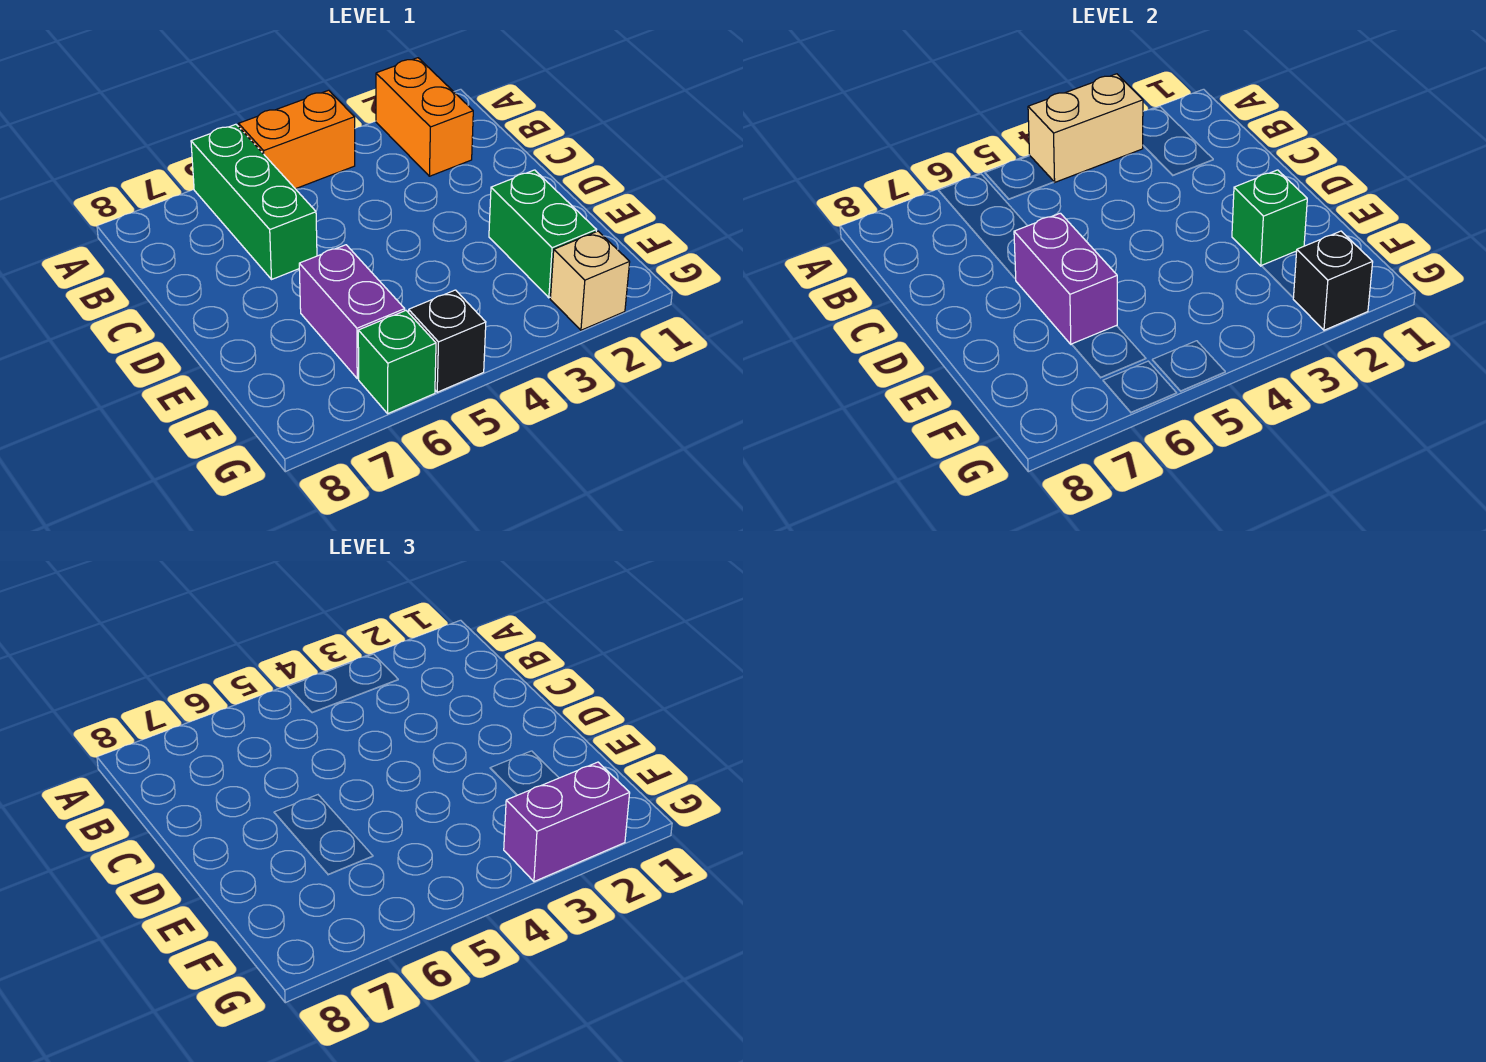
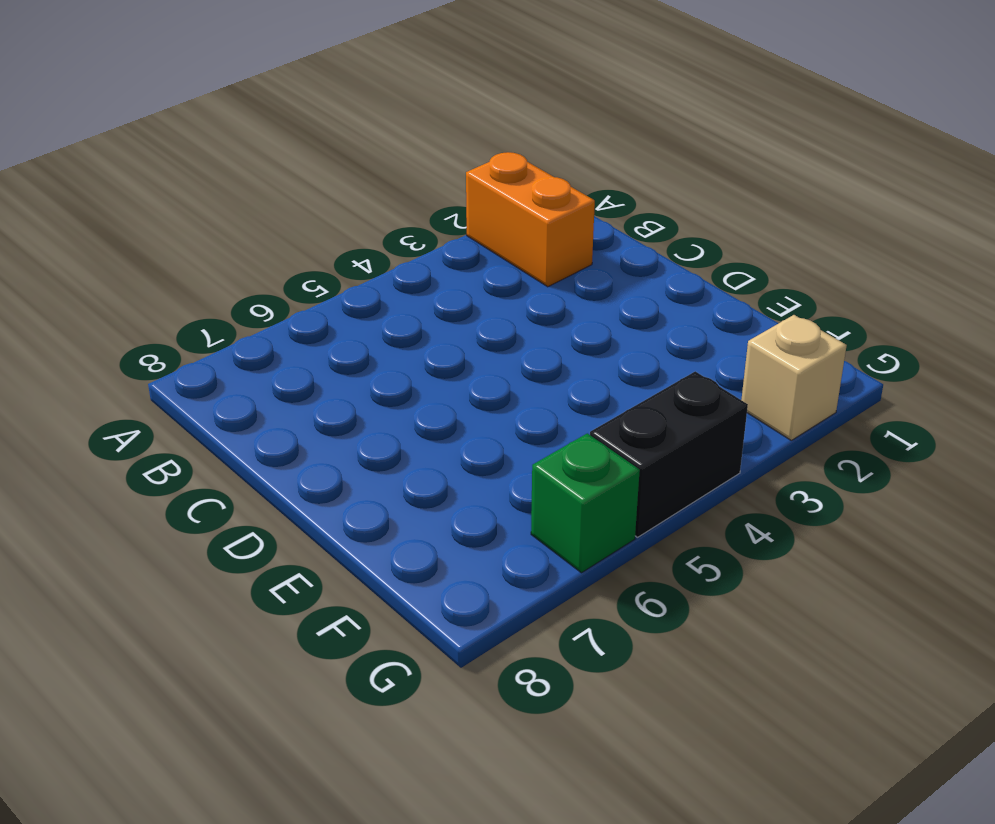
black brick G4:G5 level 1 -> black brick G5 level 1
none -> orange brick A4:A5 level 1
none -> green brick A6:C6 level 1
none -> green brick E2:F2 level 1

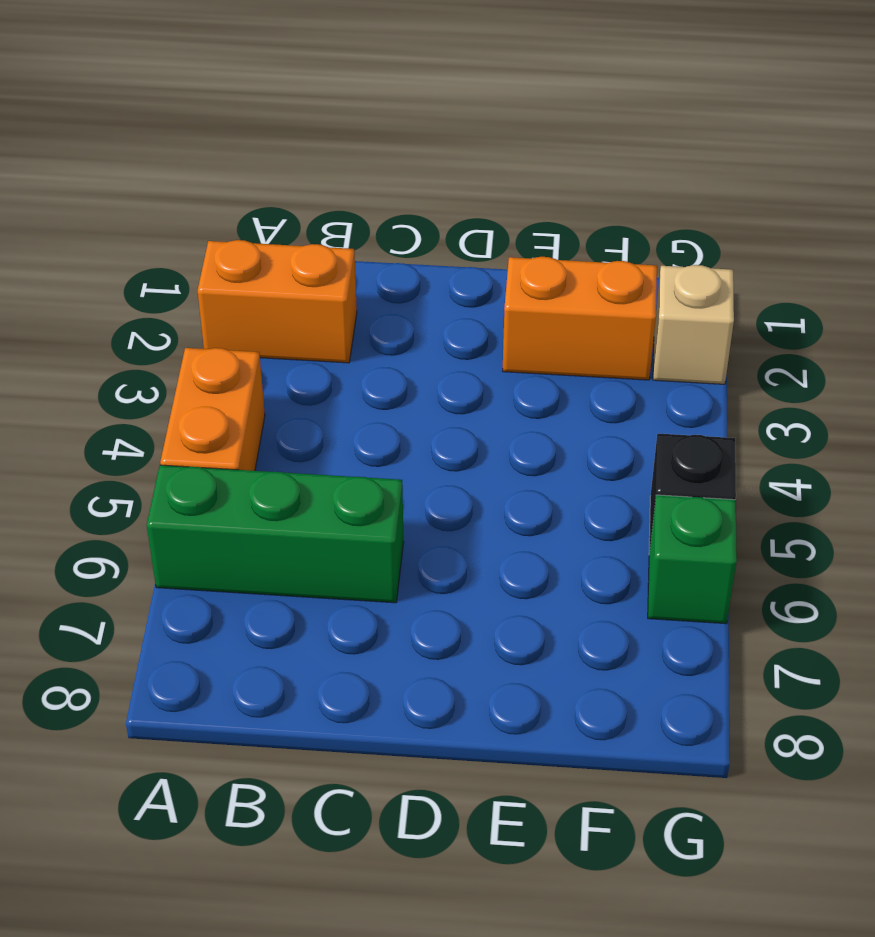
orange brick E2:F2 level 1 -> green brick E2:F2 level 1
none -> purple brick E6:F6 level 1
none -> tan brick A3:A4 level 2
none -> purple brick D6:E6 level 2

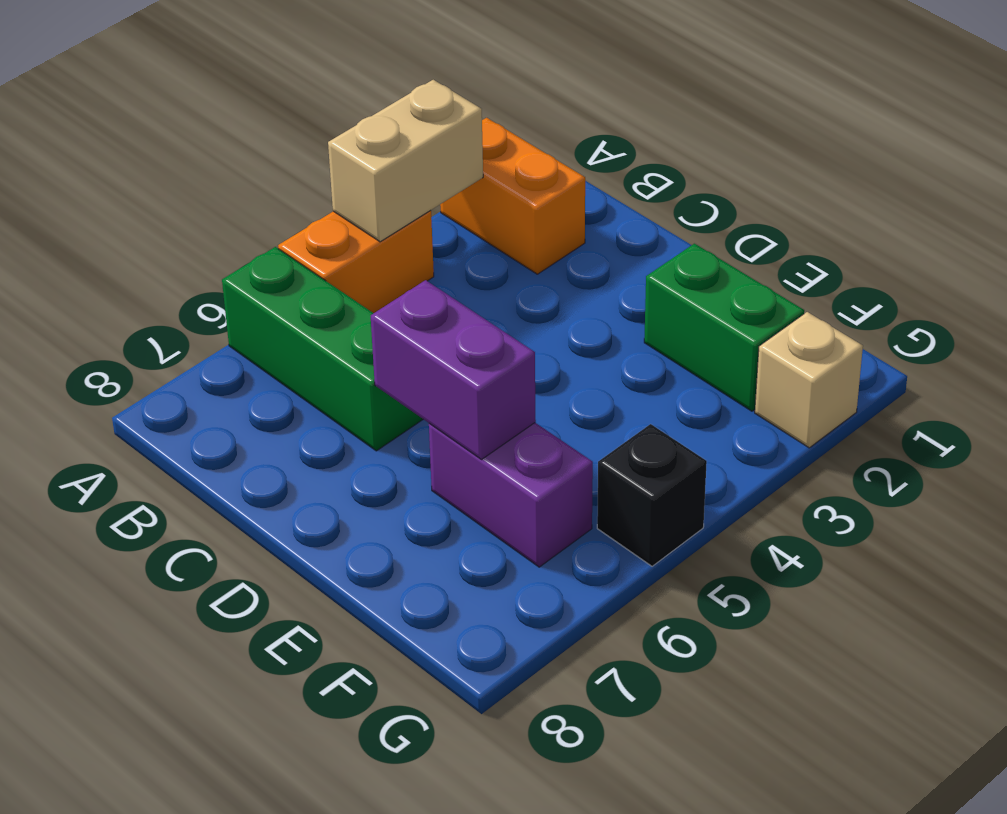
none -> green brick G6 level 1
none -> green brick E2 level 2
none -> black brick G2 level 2

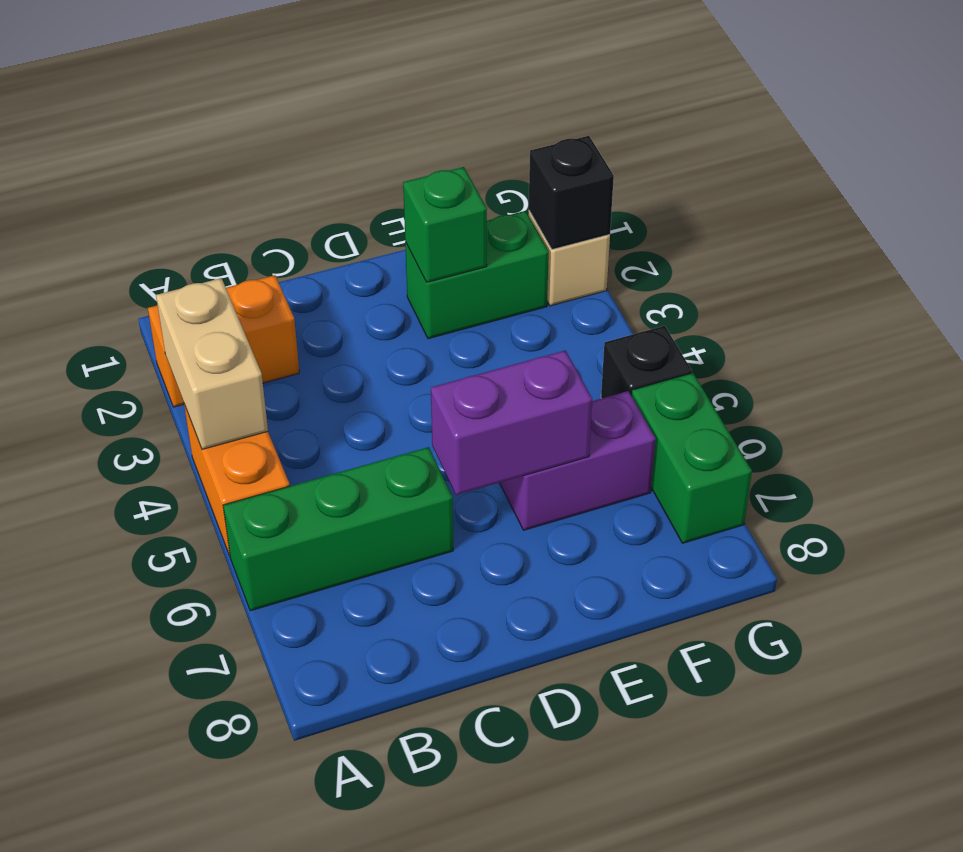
green brick G6:G7 level 1 -> green brick G6 level 1
none -> purple brick G2:G3 level 3

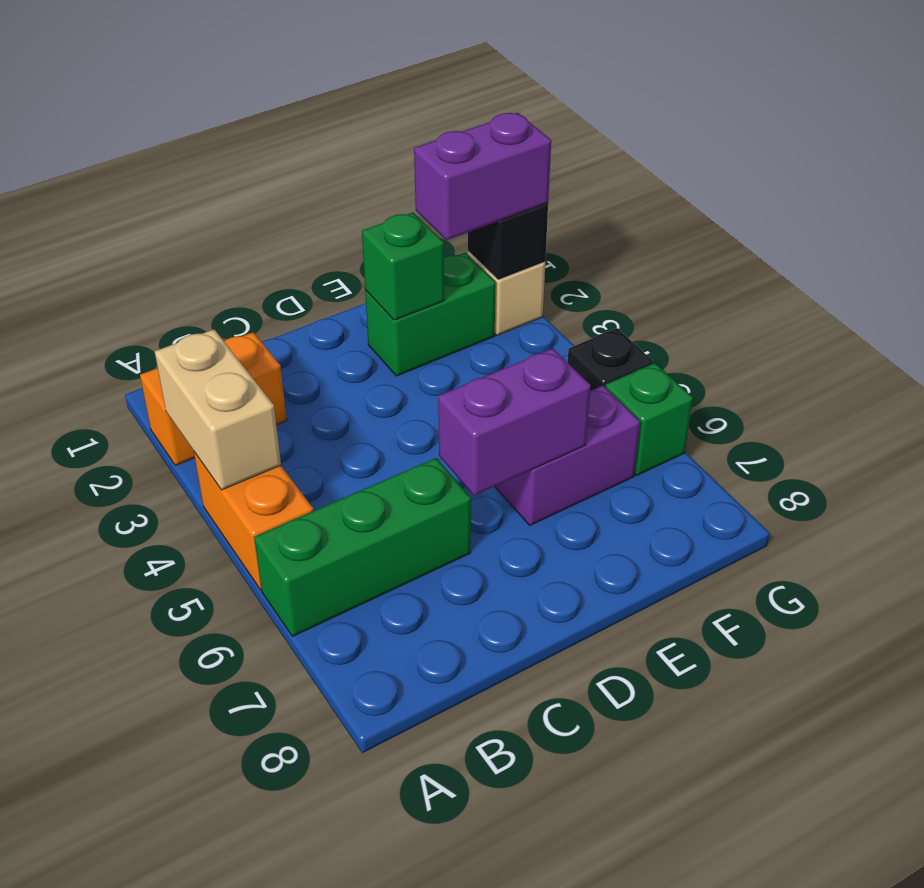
purple brick F2:G2 level 3 -> purple brick G2:G3 level 3

